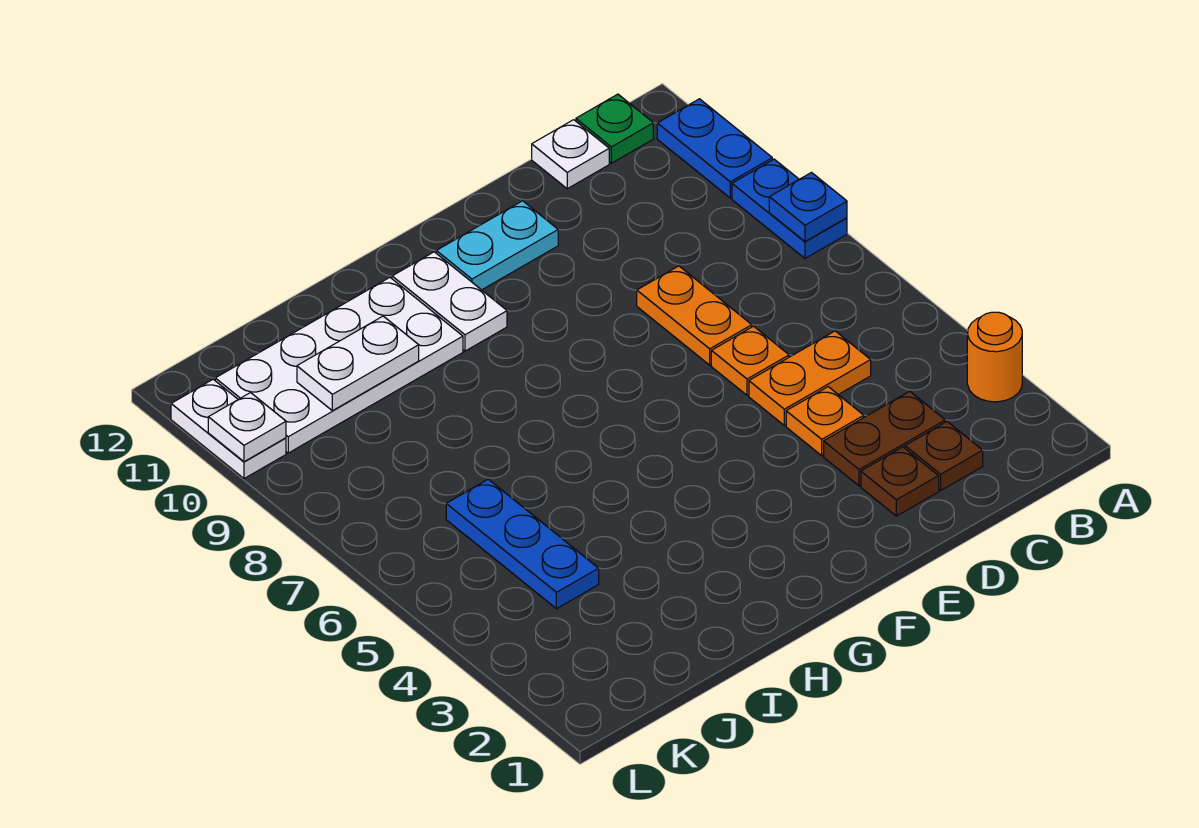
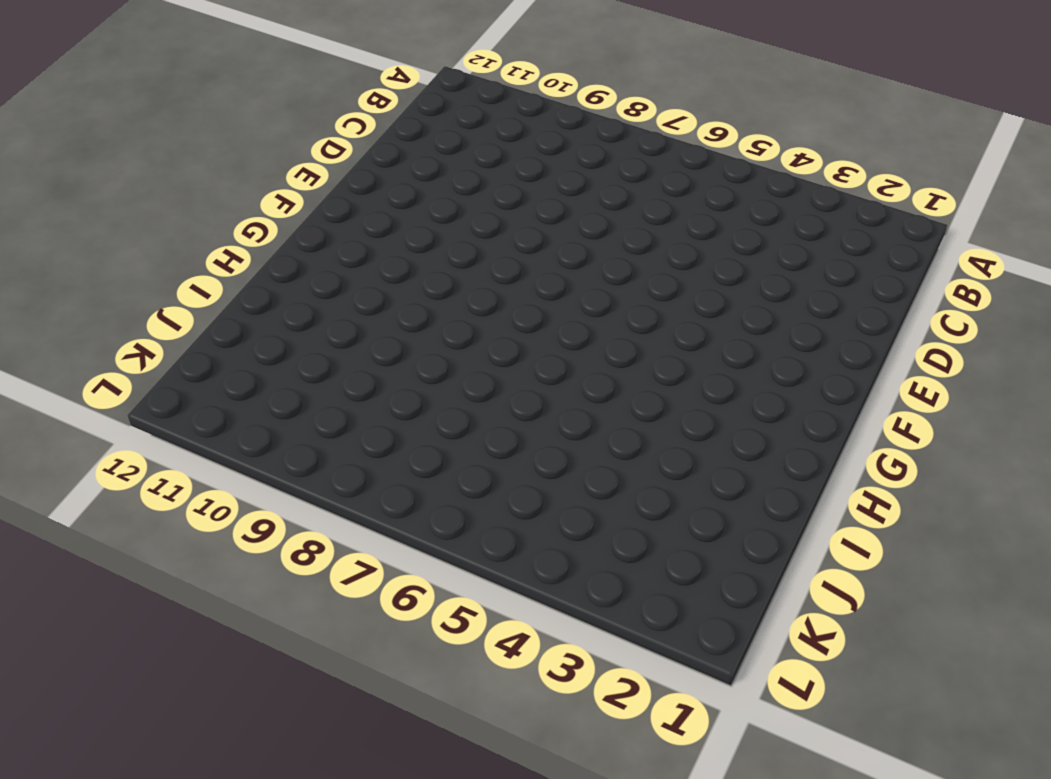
none -> orange round brick A3 level 1
none -> blue plate A8:A9 level 1
none -> blue plate A10:A11 level 1

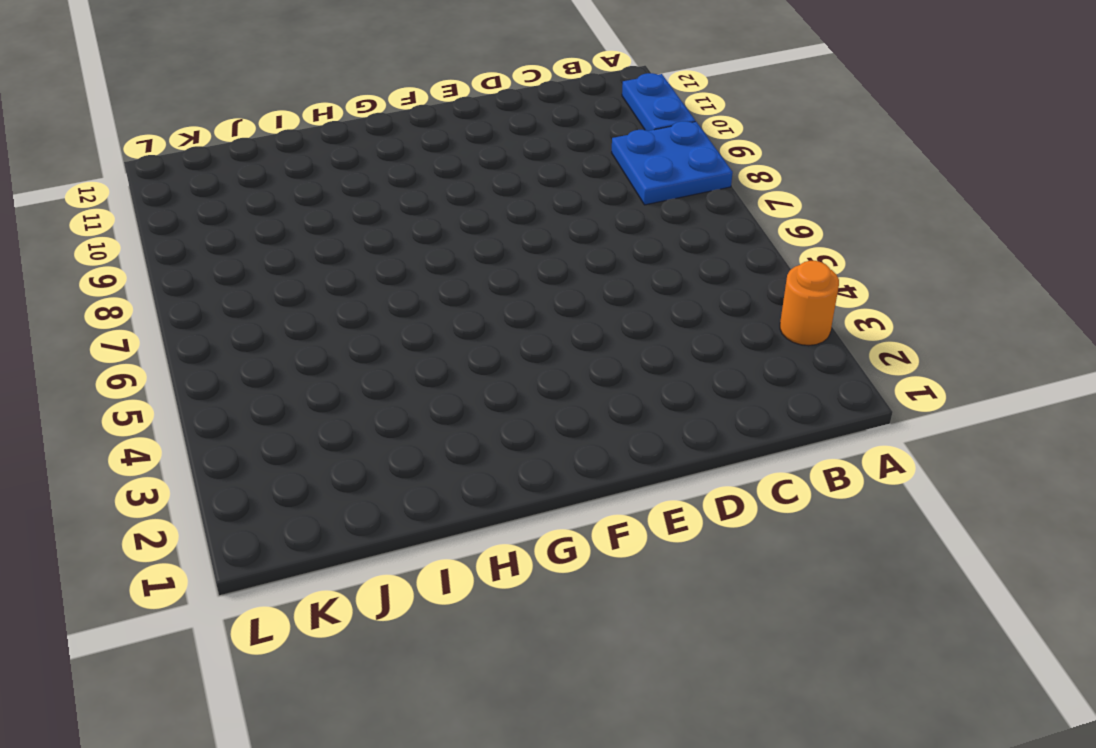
blue plate A8:B9 level 1 -> blue plate A8:A9 level 1
none -> green plate B12 level 1
none -> brown plate C2 level 1
none -> brown plate C3:D3 level 1

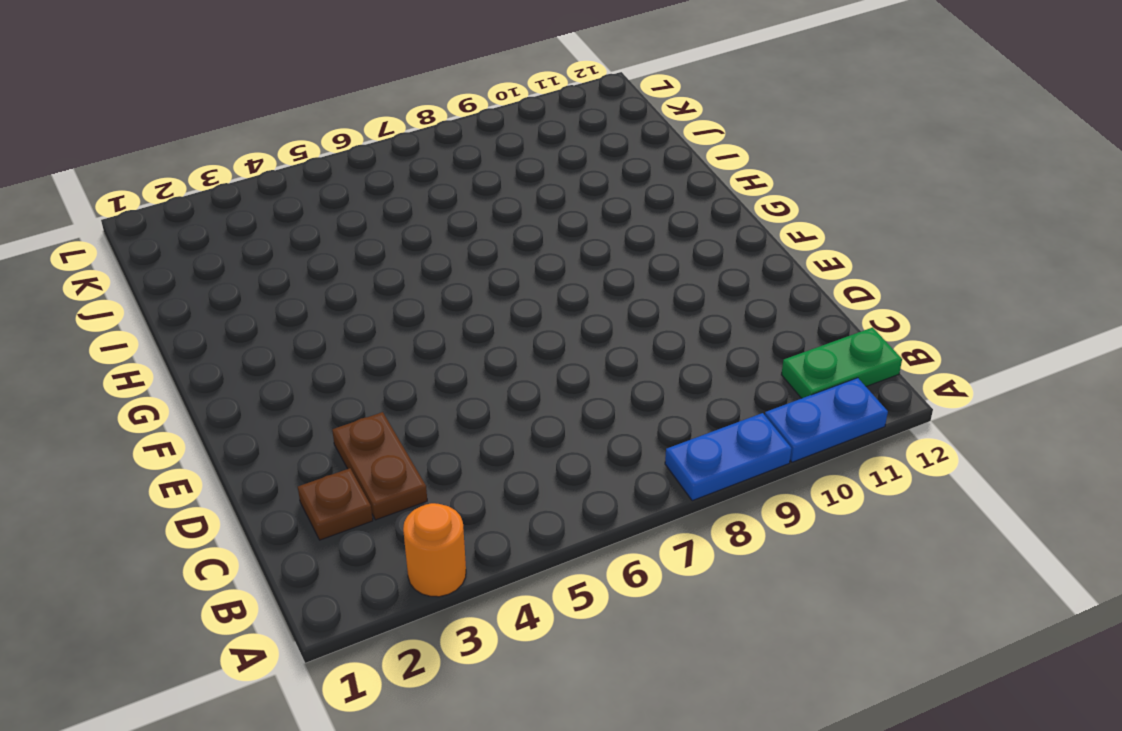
green plate B11:B12 level 1 -> green plate B12 level 1
none -> orange plate C5:D5 level 1
none -> white plate C12 level 1
none -> brown plate D2 level 1

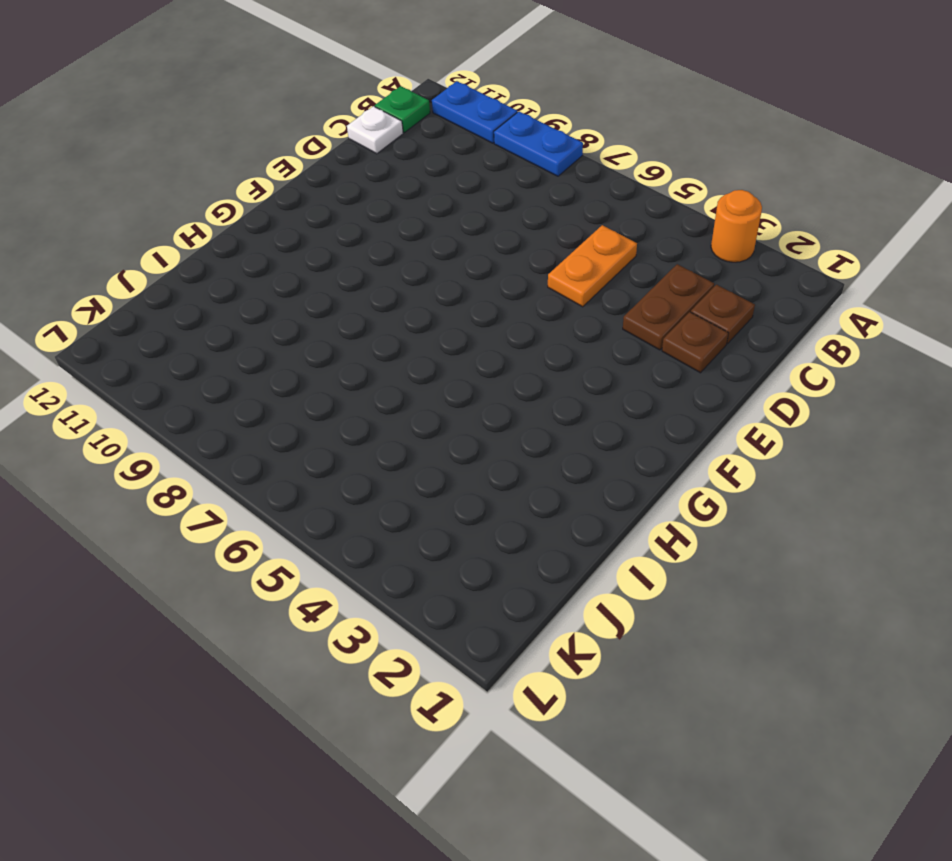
none -> orange plate D4 level 1
none -> orange plate D6 level 1
none -> orange plate D7:D8 level 1

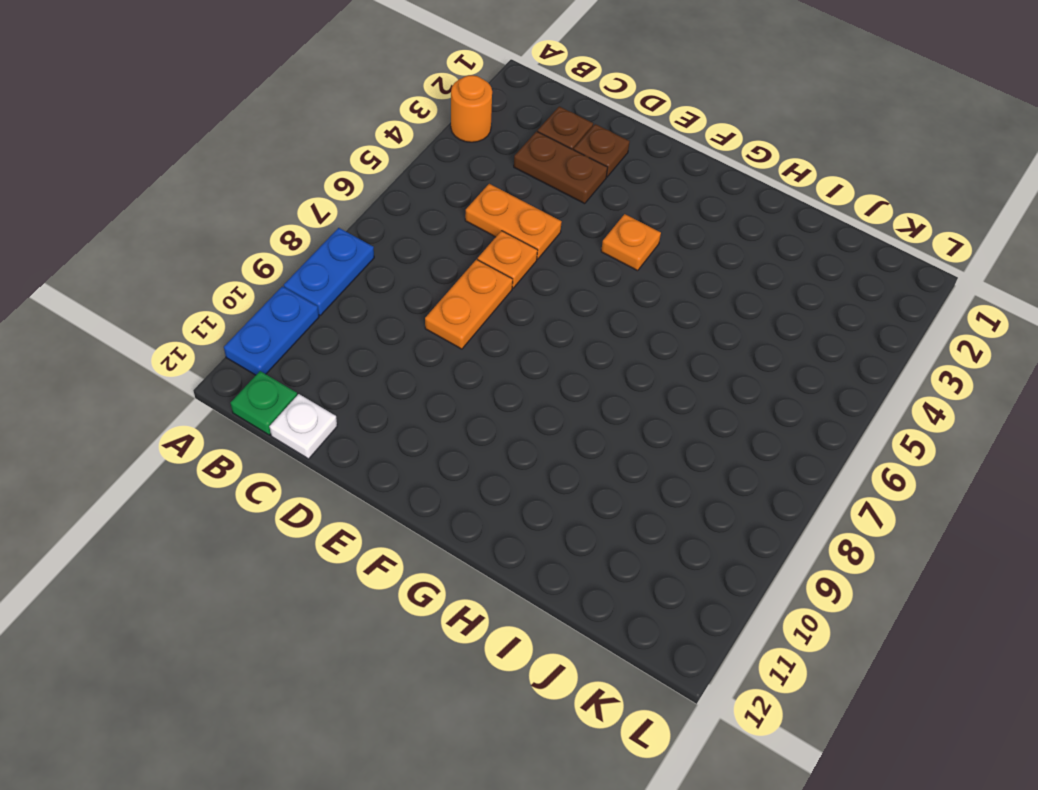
orange plate F4 level 1 -> orange plate D4 level 1
none -> cyan plate E11:F11 level 1
none -> white plate G10:G11 level 1
none -> white plate H10:K11 level 1

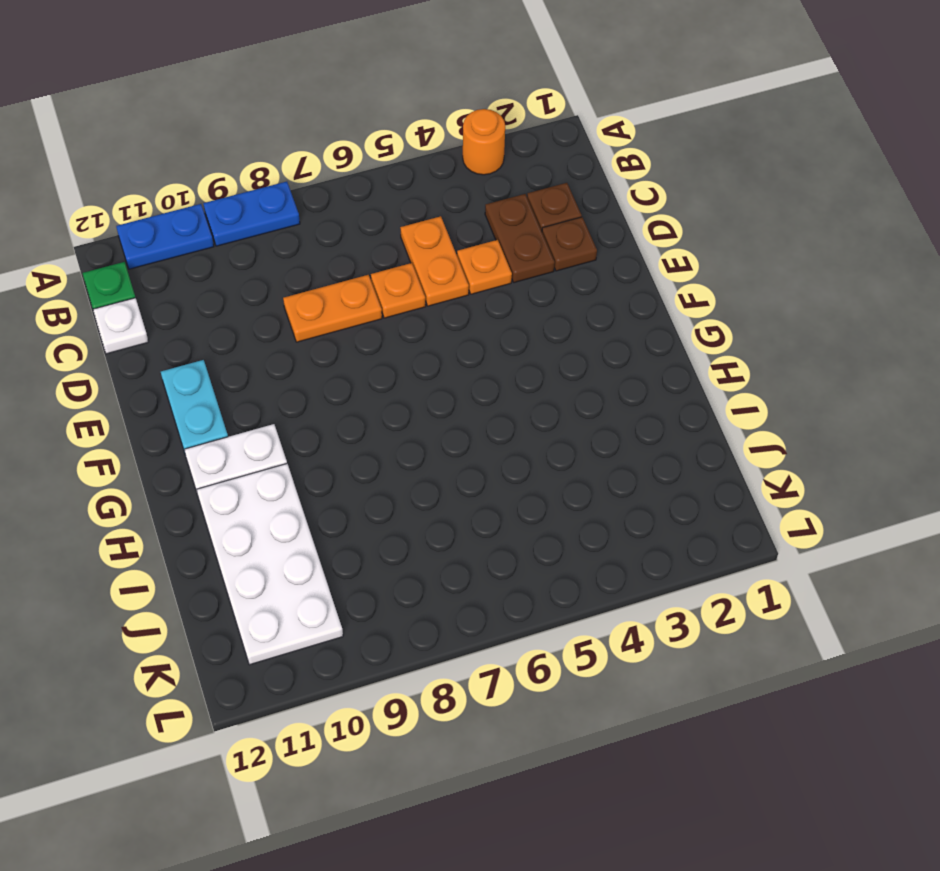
none -> blue plate J4:J6 level 1
none -> white plate L10:L11 level 1
none -> blue plate A8 level 2

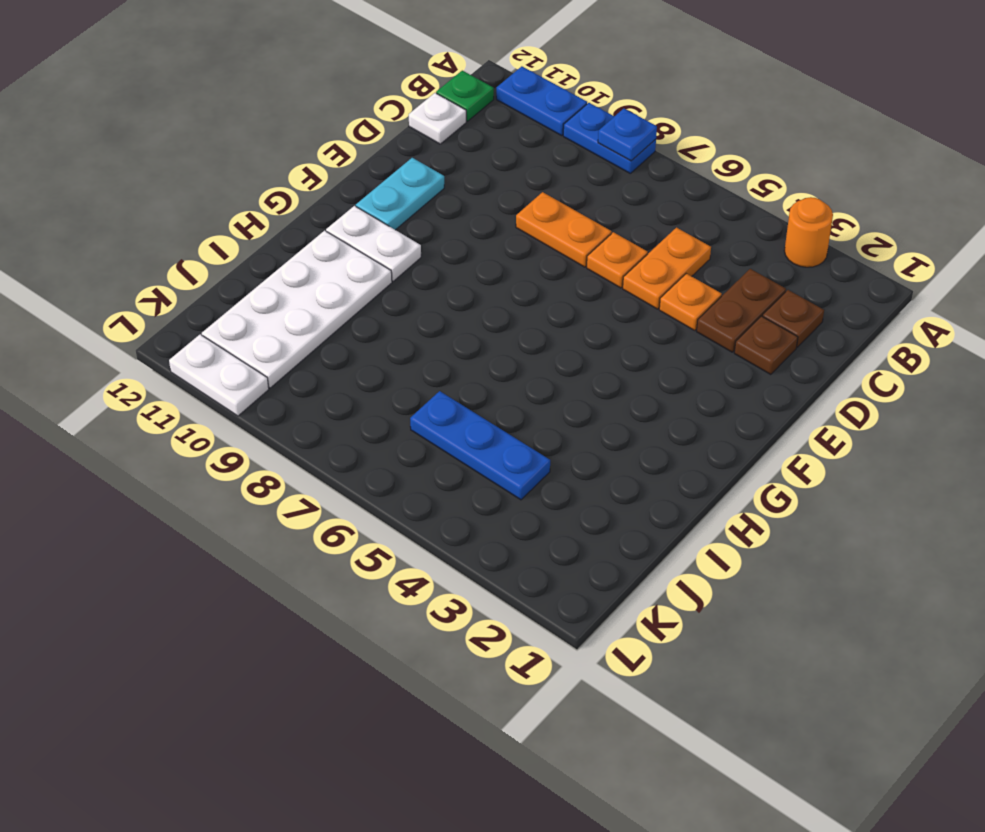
none -> white plate I10:J10 level 2
none -> white plate L10 level 2

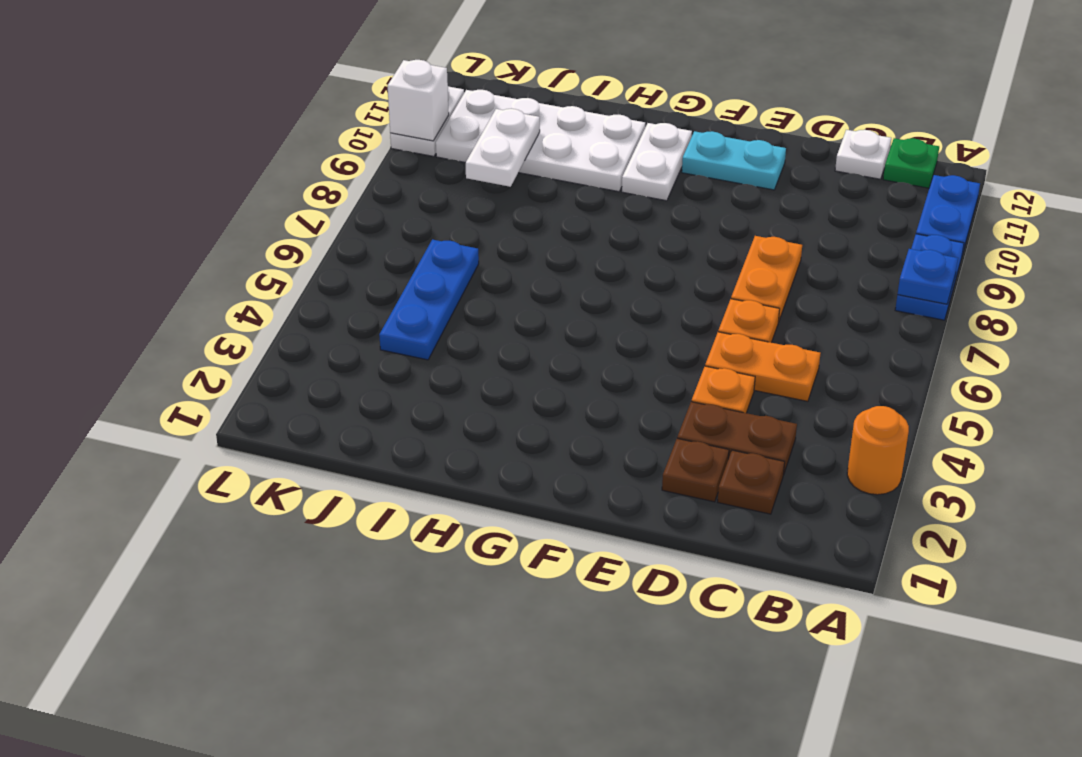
white plate J9:J10 level 2 -> white plate I10:J10 level 2
white brick L10 level 2 -> white plate L10 level 2

